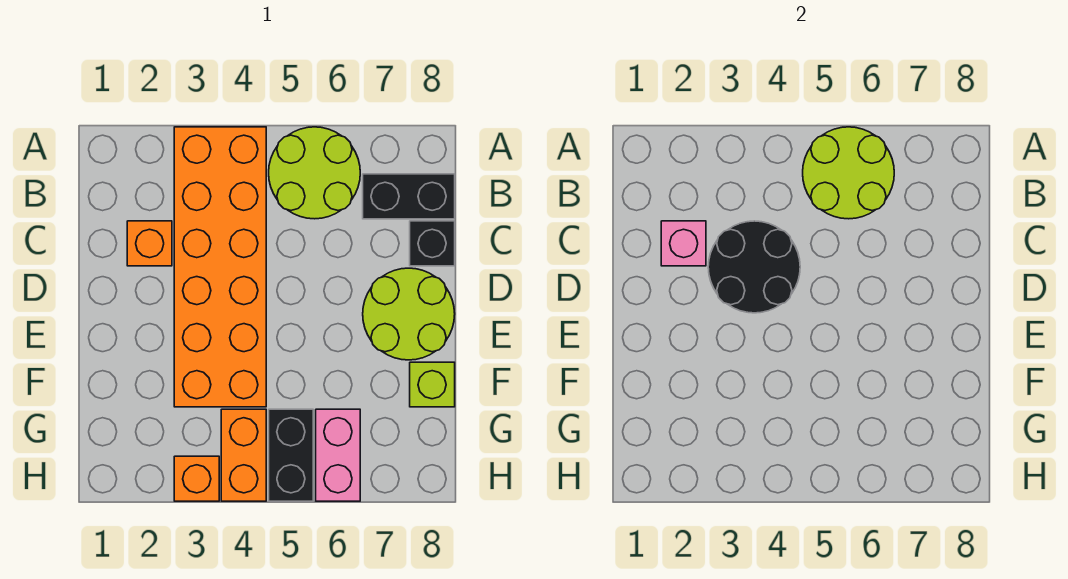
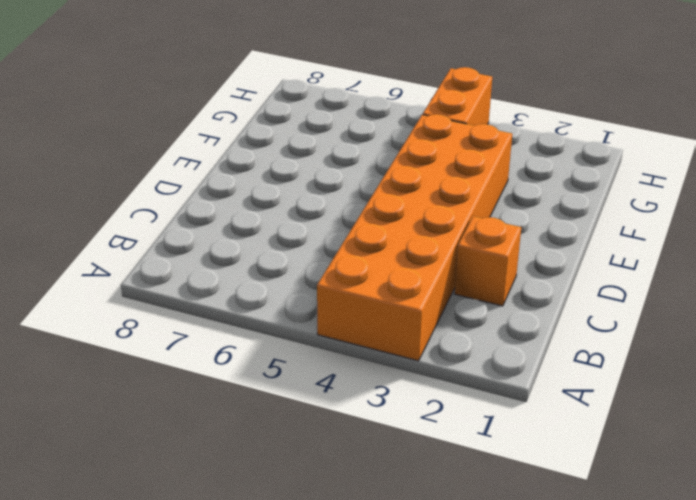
none -> lime round brick A5:B6 level 1
none -> black brick B7:B8 level 1
none -> black brick C8 level 1

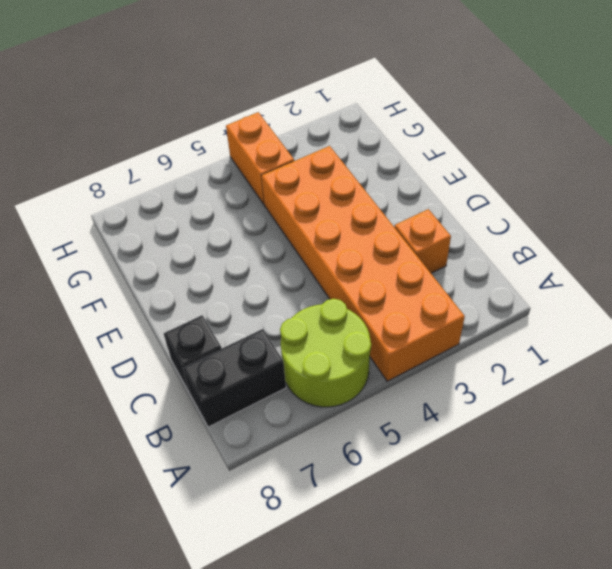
none -> lime round brick D7:E8 level 1
none -> lime brick F8 level 1
none -> black brick G5:H5 level 1

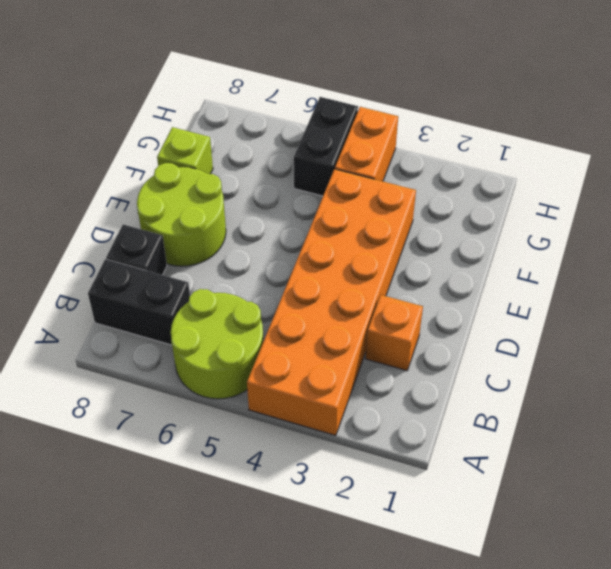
none -> pink brick G6:H6 level 1
none -> orange brick H3 level 1
none -> lime round brick A5:B6 level 2

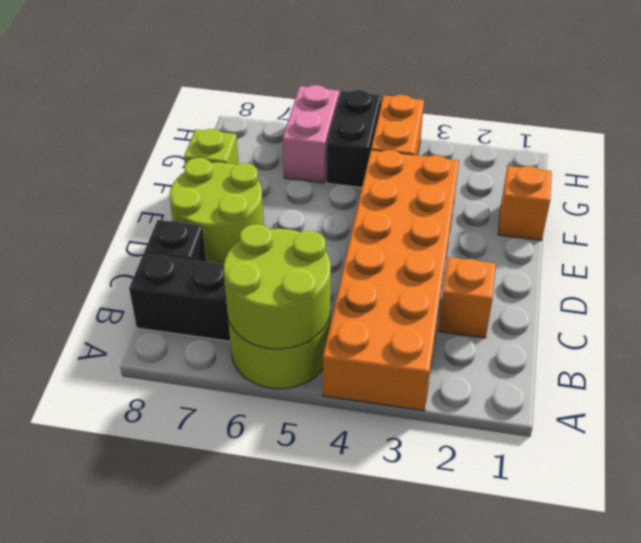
orange brick F1 level 1 -> orange brick H3 level 1
none -> pink brick C2 level 2
none -> black round brick C3:D4 level 2

